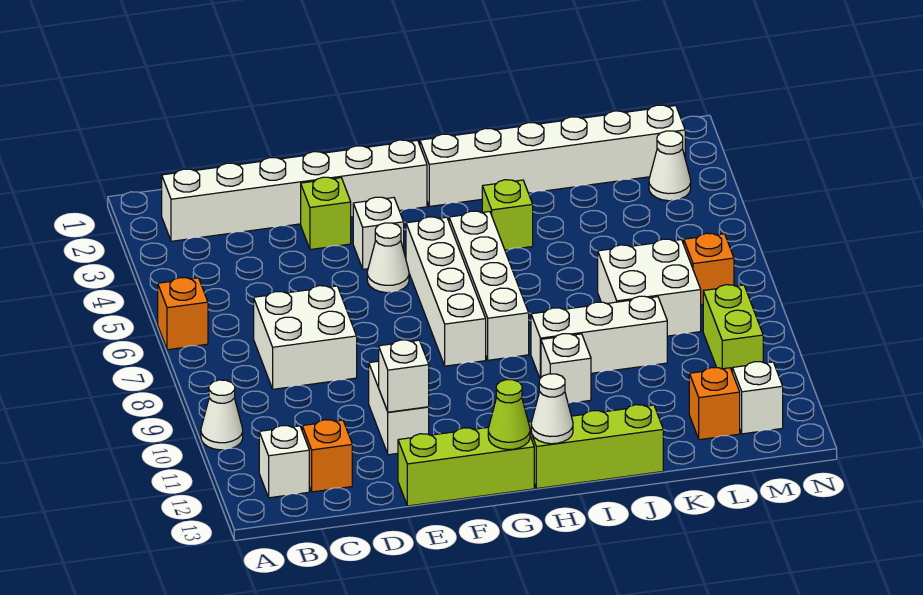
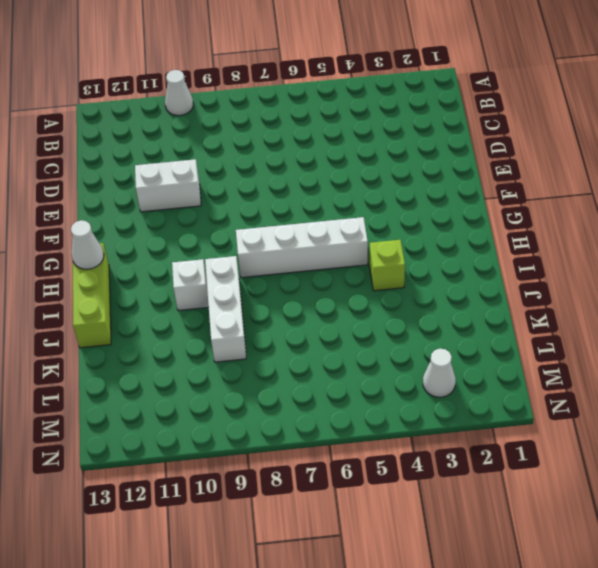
none -> orange brick A6 level 1
none -> white brick B2:G2 level 1
none -> white brick B12 level 1

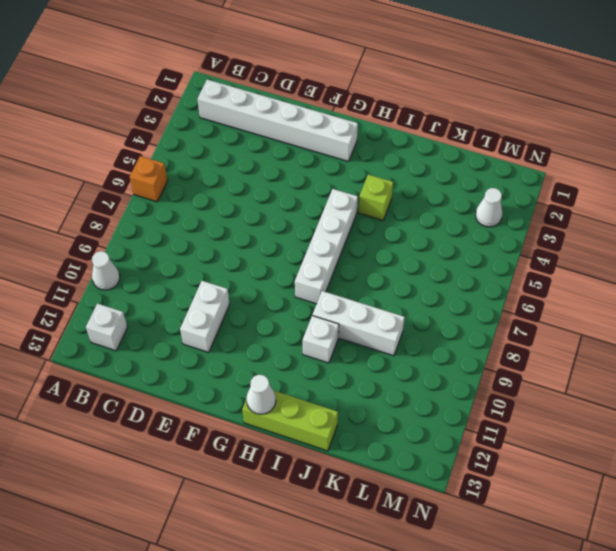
none -> white brick C7:D8 level 1
none -> orange brick C12 level 1
none -> lime brick E3 level 1

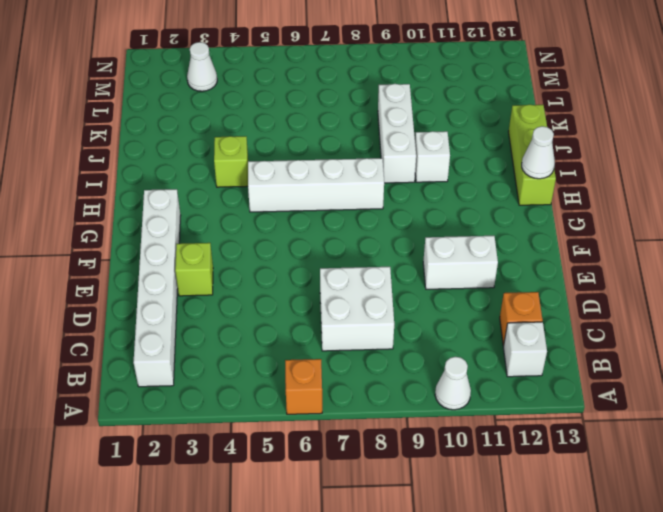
none -> lime brick E13:G13 level 1
none -> white brick F4 level 1
none -> white cone F5 level 1

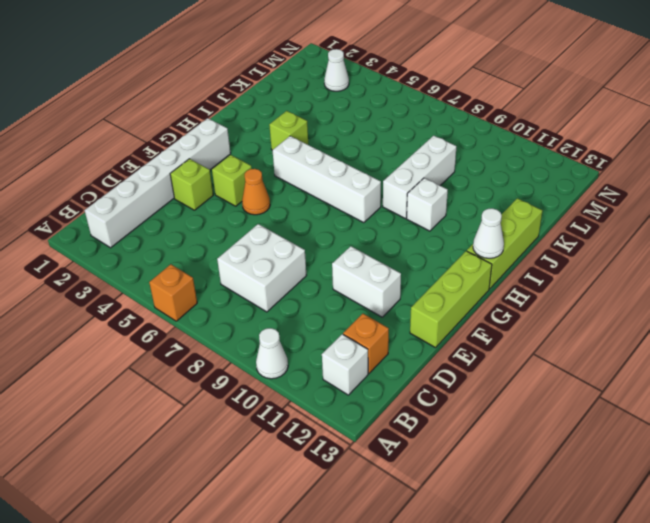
lime brick F4 level 1 -> white brick F4 level 1
orange cone F5 level 1 -> white cone F5 level 1
none -> white brick G5:G8 level 1
none -> white brick H2:M2 level 1
none -> white brick K7:L8 level 1

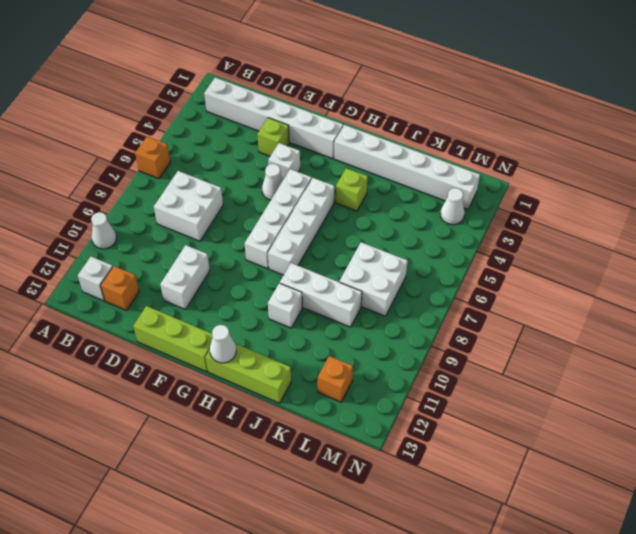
none -> orange brick M7 level 1
none -> lime brick M9:M10 level 1
none -> white brick M12 level 1

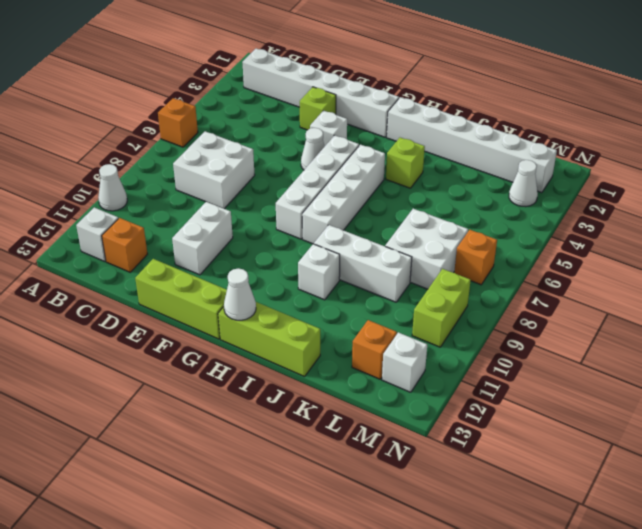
none -> white brick E11 level 2
none -> lime cone G13 level 2

